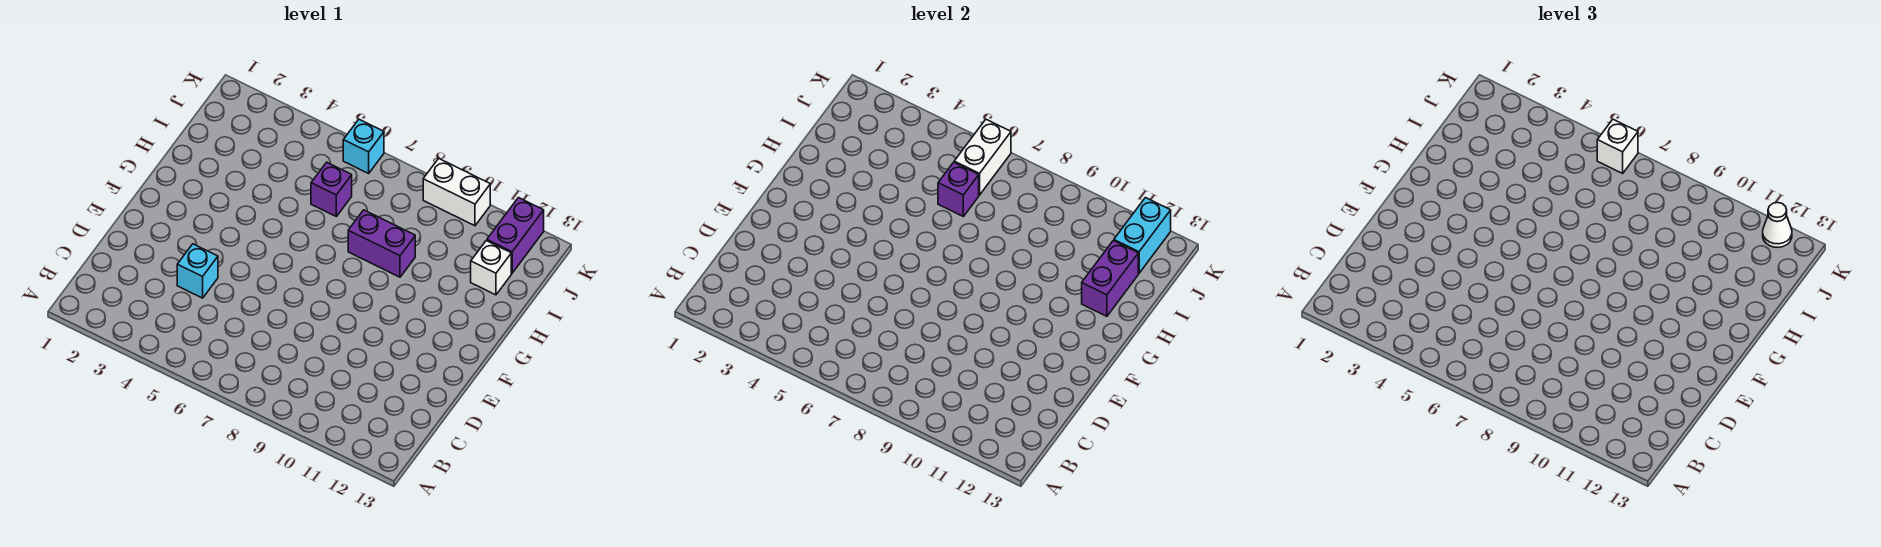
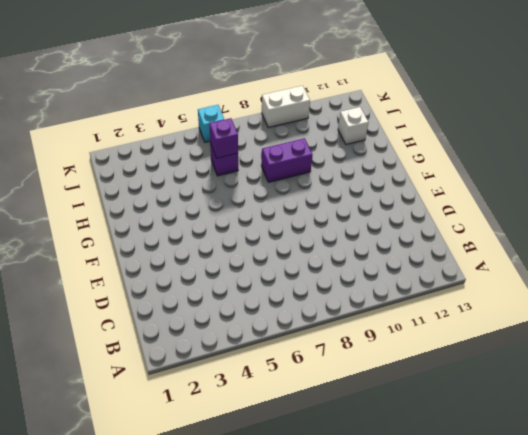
none -> cyan brick D4 level 1
none -> purple brick J12:K12 level 1
none -> purple brick H12:I12 level 2

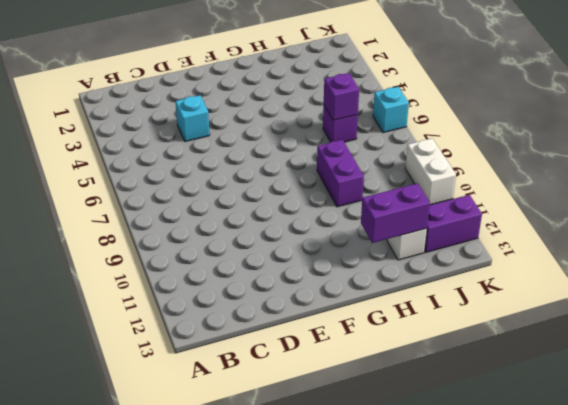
none -> white brick J6:K6 level 2
none -> cyan brick J12:K12 level 2
none -> white brick K6 level 3

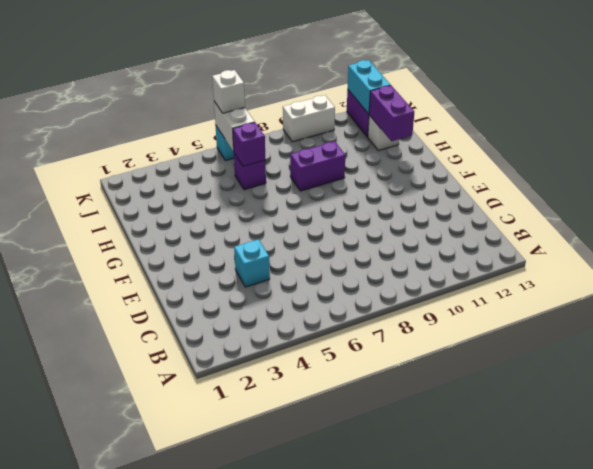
none -> white cone K12 level 3

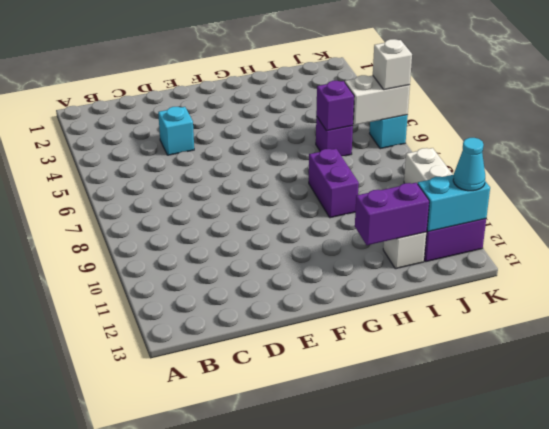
cyan cone K12 level 3 -> white cone K12 level 3

